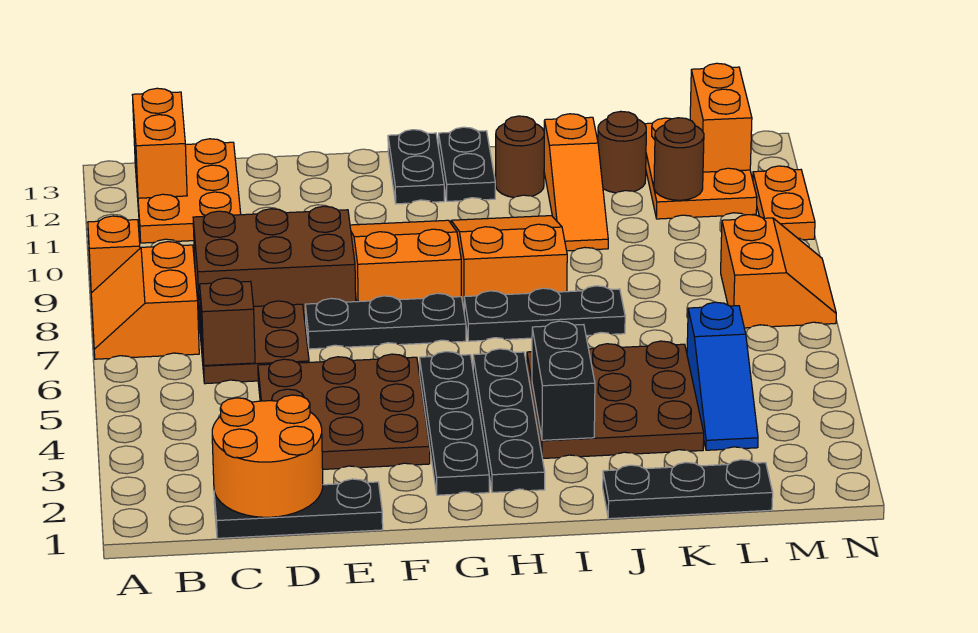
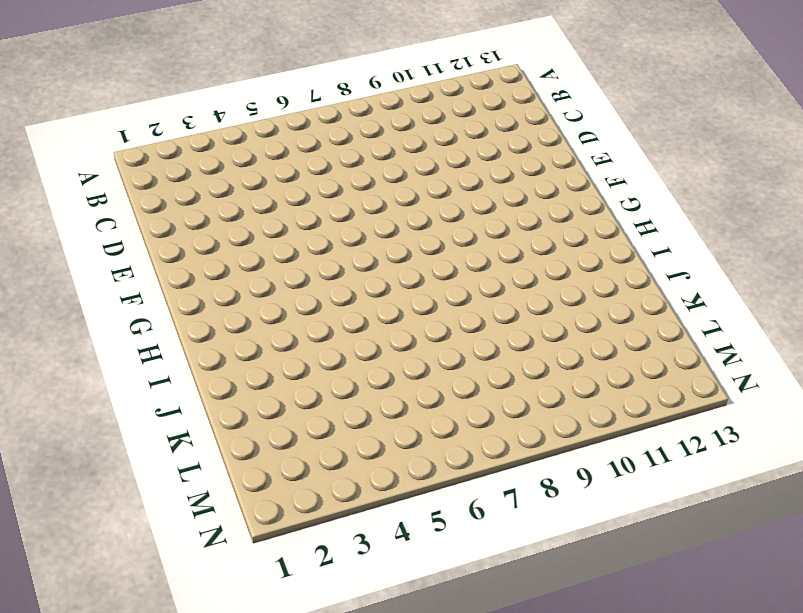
none -> orange slope A7:B8 level 1 top B
none -> orange brick A9 level 1
none -> orange plate B11:C13 level 1
none -> black plate C1:E1 level 1

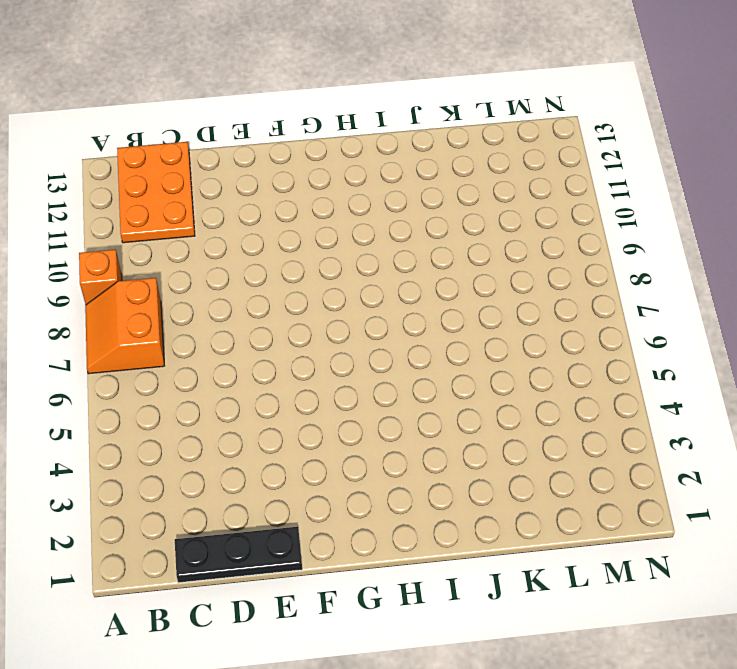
none -> brown plate C6:D7 level 1
none -> brown brick C8:E9 level 1
none -> brown plate D3:F5 level 1
none -> black plate E7:G7 level 1

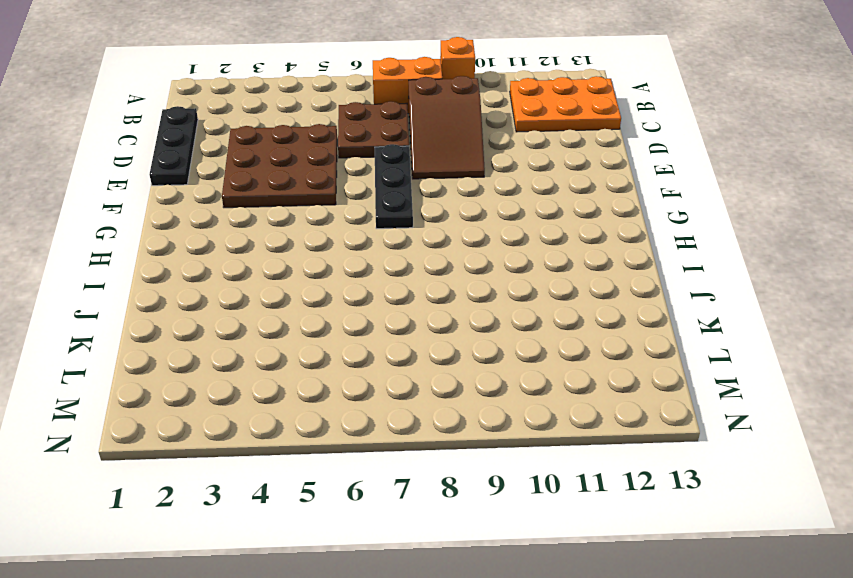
brown slope C8:E9 level 1 top C -> brown brick C8:E9 level 1
none -> orange slope F8:G10 level 1 top 8
none -> black plate G2:G5 level 1
none -> black plate G12:G13 level 1
none -> black plate H2:H5 level 1

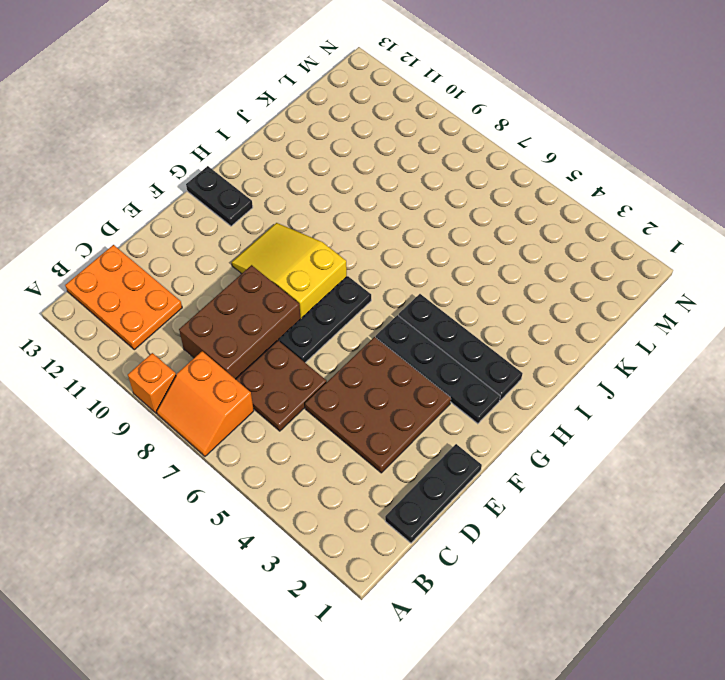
yellow slope F8:G10 level 1 top 8 -> orange slope F8:G10 level 1 top 8
none -> black plate H7:J7 level 1
none -> orange slope H8:I10 level 1 top 8
none -> black plate H12:H13 level 1
none -> brown plate I3:K5 level 1

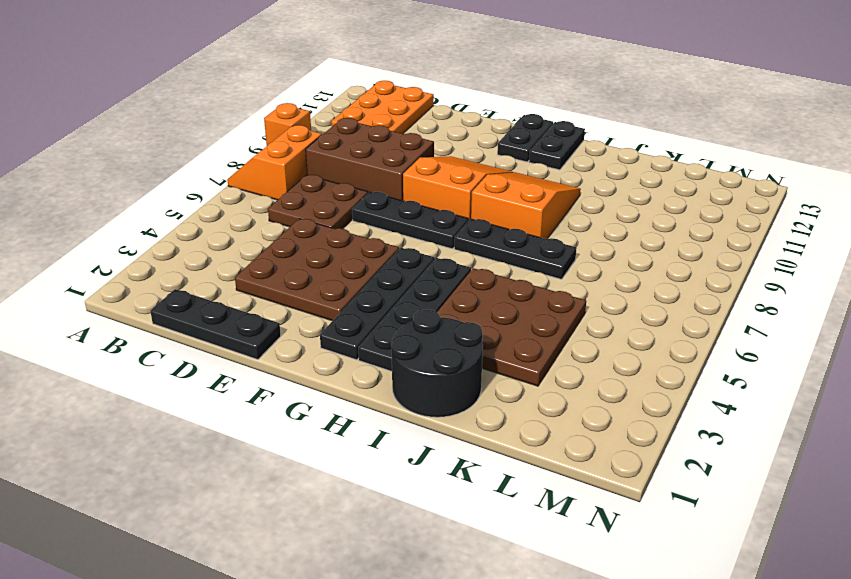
black round brick I1:J2 level 1 -> black plate J1:L1 level 1
none -> brown round brick I12 level 1
none -> orange slope J10:J12 level 1 top 12
none -> brown round brick K12 level 1
none -> blue slope L3:L5 level 1 top 5

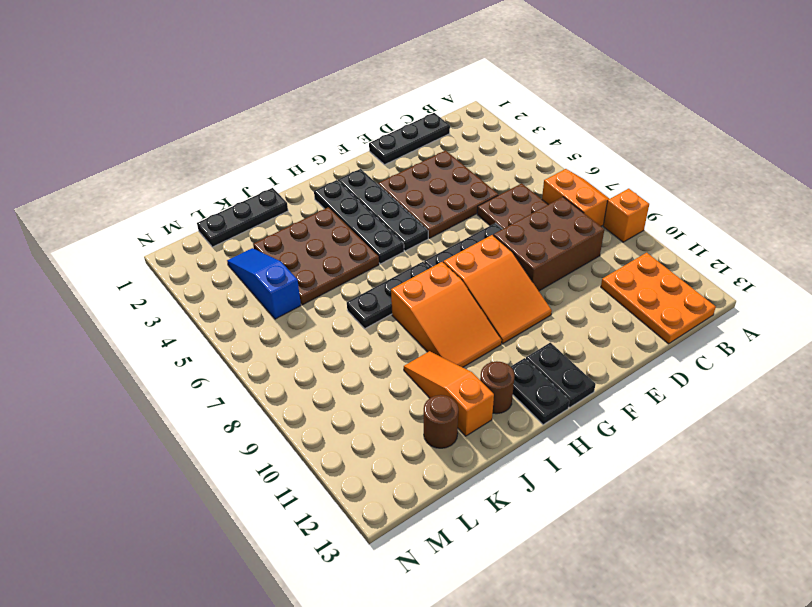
none -> orange plate L11:M13 level 1
none -> orange slope M7:N8 level 1 top M
none -> orange plate N10:N11 level 1
none -> orange brick B12:B13 level 2

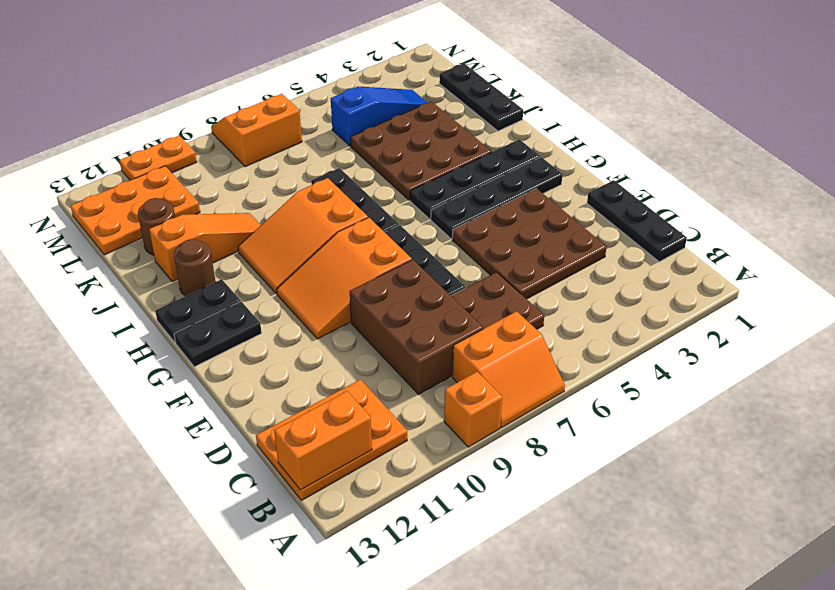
none -> orange round brick C1:D2 level 2
none -> brown brick C6 level 2
none -> black brick I3:I4 level 2
none -> brown round brick L11 level 2

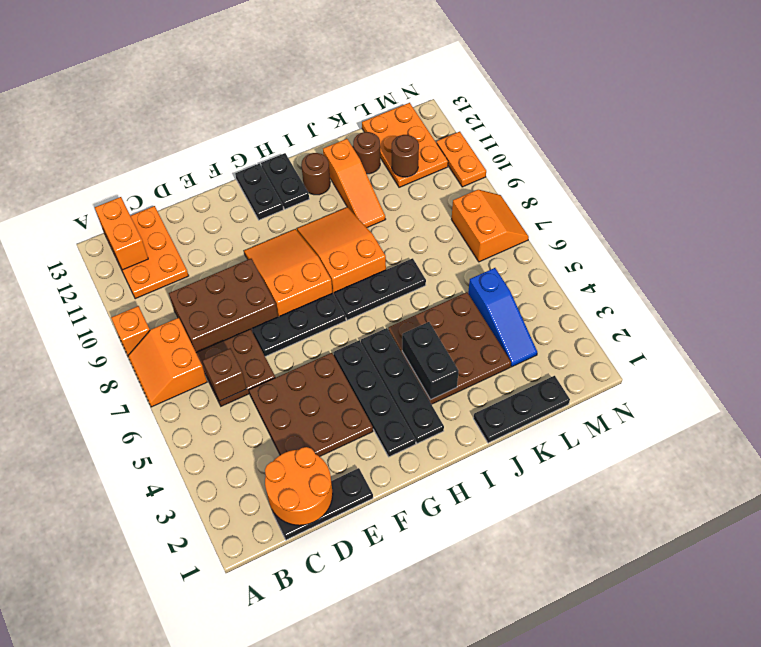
none -> orange brick M12:M13 level 2

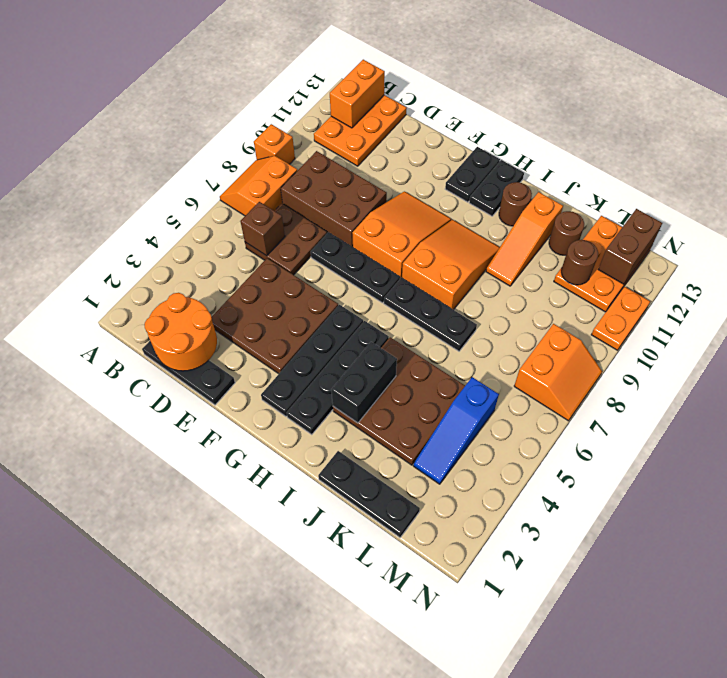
brown brick M12:M13 level 2 -> orange brick M12:M13 level 2

